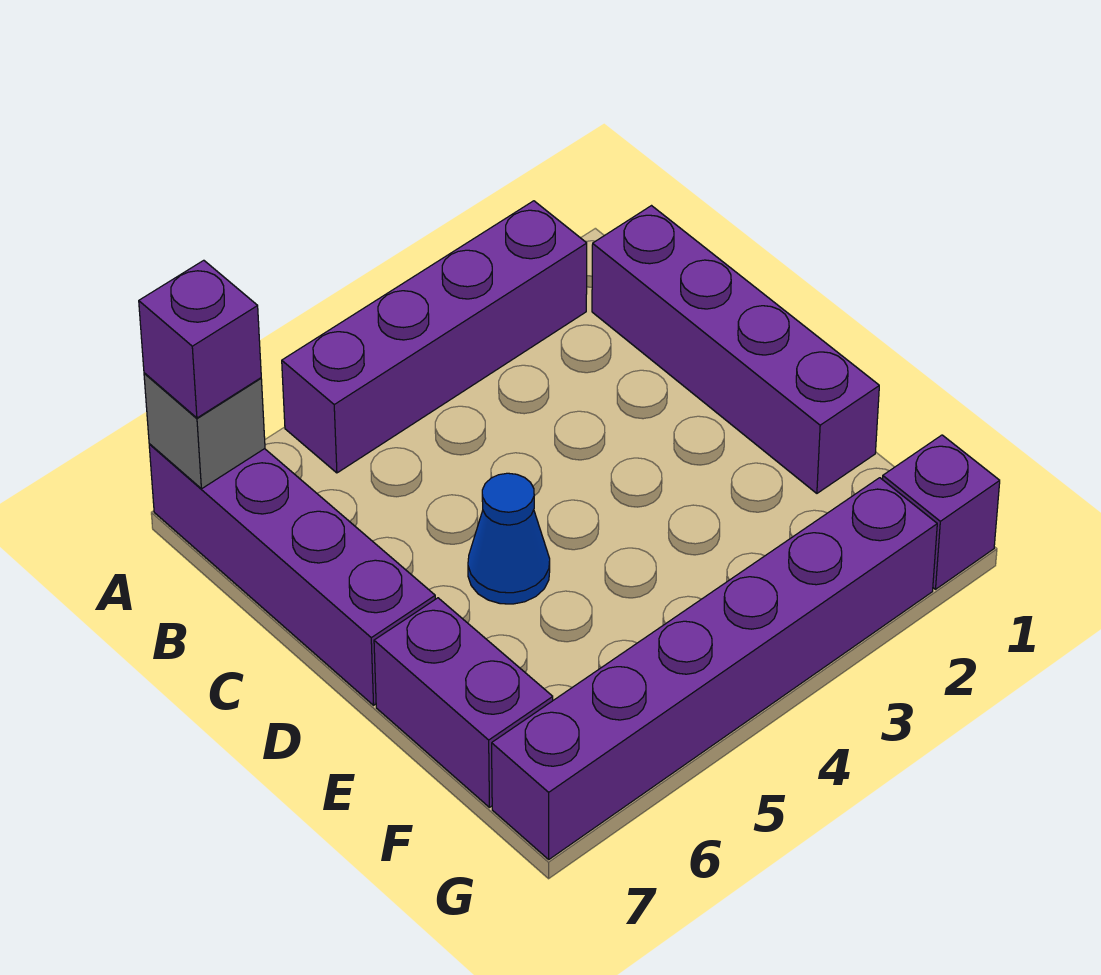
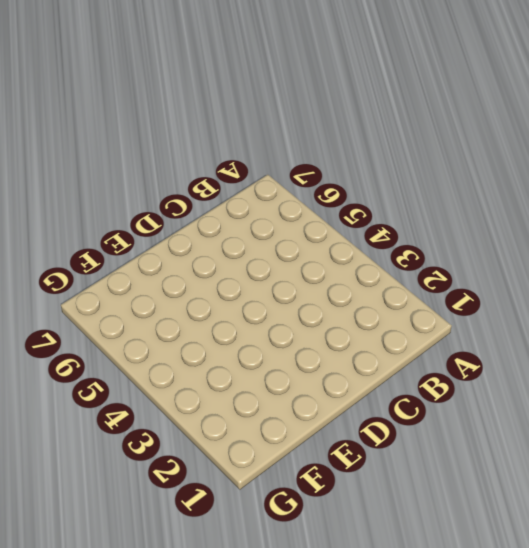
none -> purple brick A2:A5 level 1
none -> purple brick A7:D7 level 1

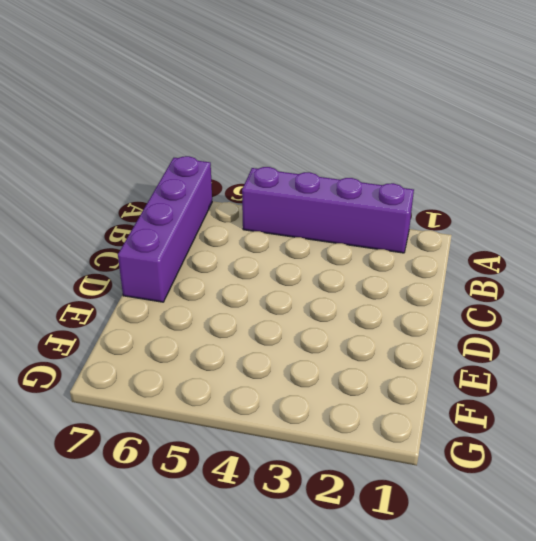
none -> purple brick B1:E1 level 1
none -> blue cone D5 level 1

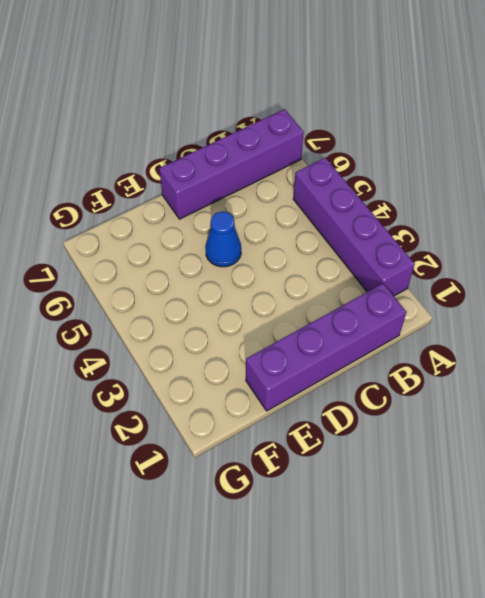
none -> purple brick E7:F7 level 1
none -> purple brick G1 level 1

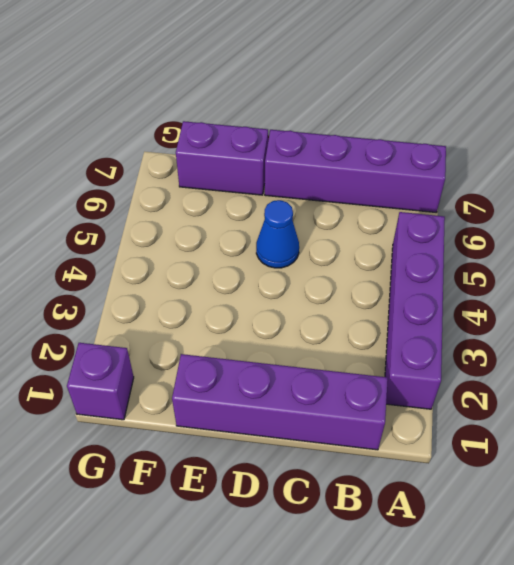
none -> purple brick G2:G7 level 1
none -> grey brick A7 level 2

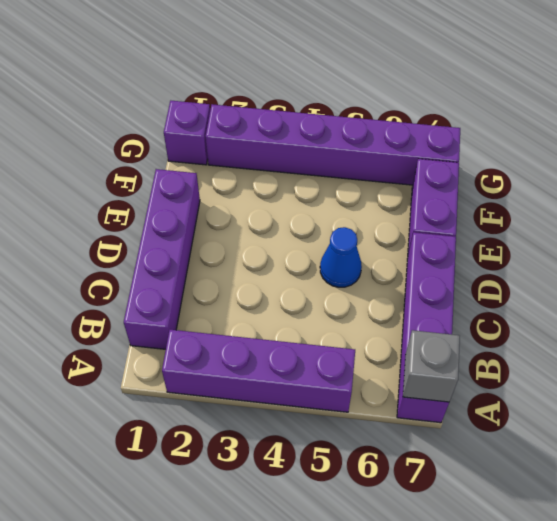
none -> purple brick A7 level 3

